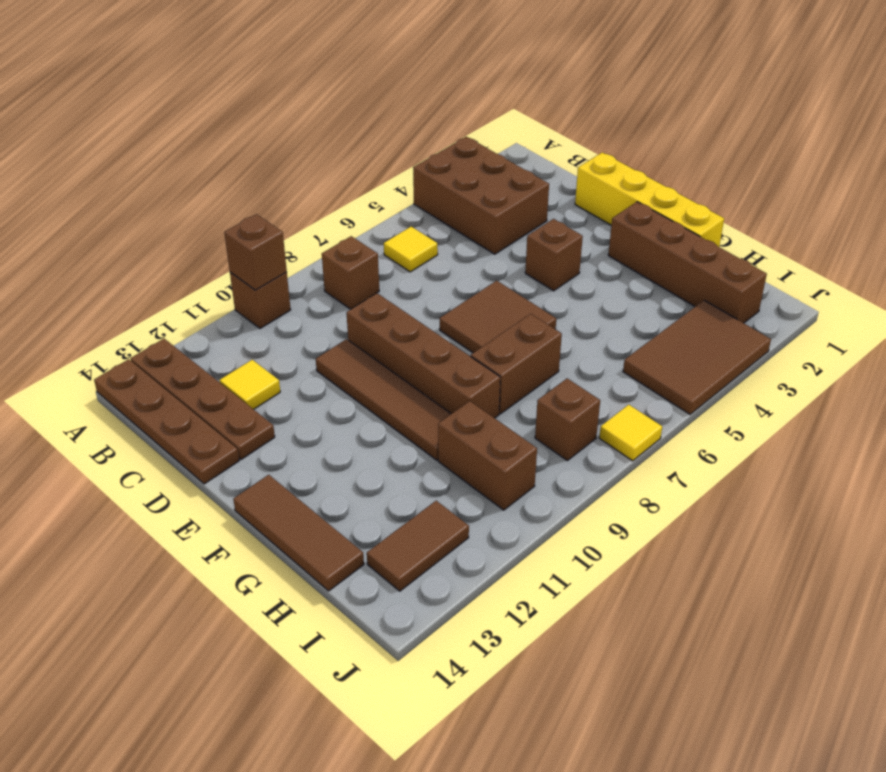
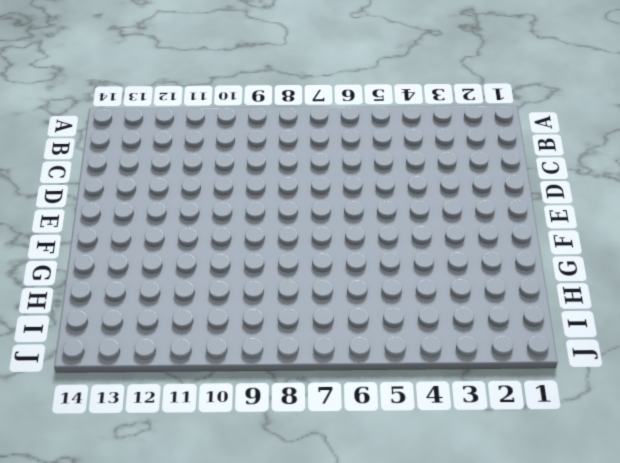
none -> brown brick A3:C4 level 1
none -> brown brick A10 level 1
none -> brown plate A13:D13 level 1

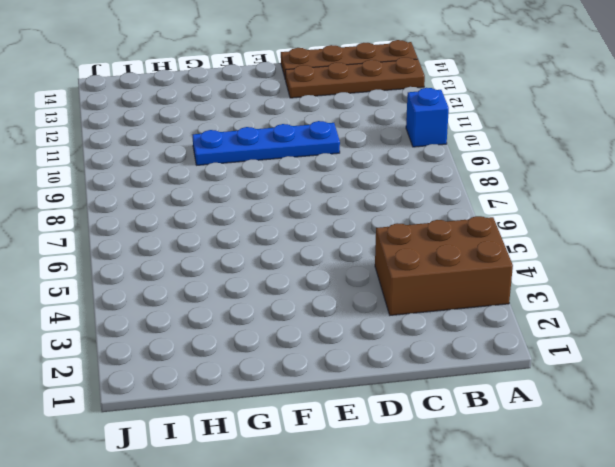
blue brick A10 level 1 -> brown brick A10 level 1
blue plate D10:G10 level 1 -> brown tile D10:G10 level 1
none -> yellow tile B6 level 1
none -> brown brick B8 level 1
none -> yellow tile C12 level 1

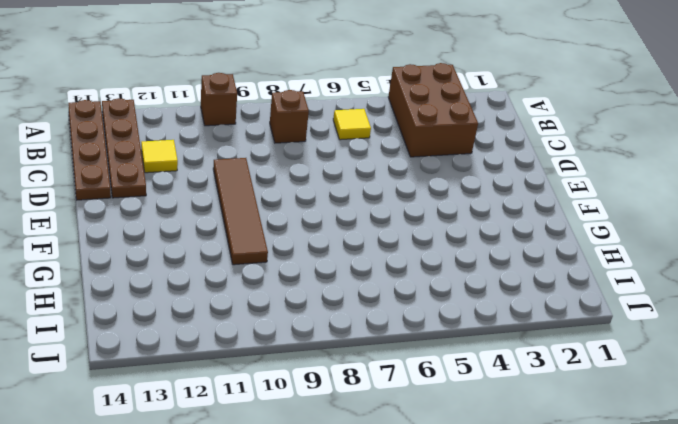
none -> yellow brick D1:G1 level 1
none -> brown brick D9:G9 level 1
none -> brown brick E4 level 1

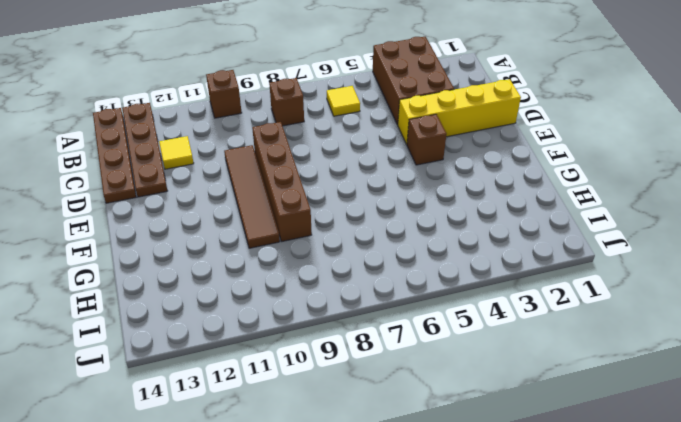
yellow brick D1:D4 level 1 -> yellow brick D1:G1 level 1
none -> brown tile E6:F7 level 1
none -> brown brick F2:I2 level 1
none -> brown tile F14:H14 level 1

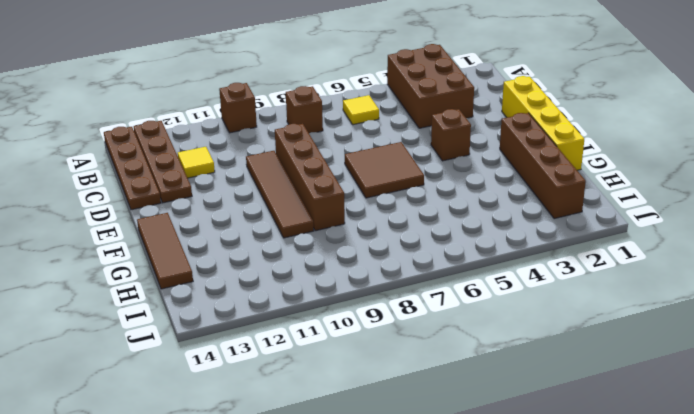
none -> brown brick G7:G8 level 1
none -> brown brick H10:I10 level 1
none -> brown tile I3:J5 level 1

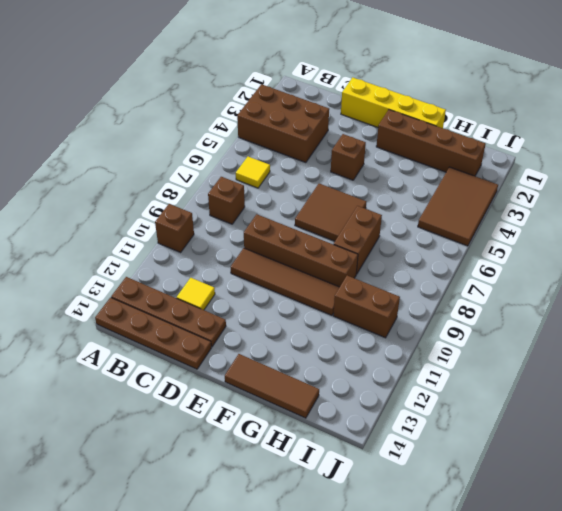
none -> brown brick I8 level 1
none -> brown tile I12:I13 level 1
none -> yellow tile J7 level 1

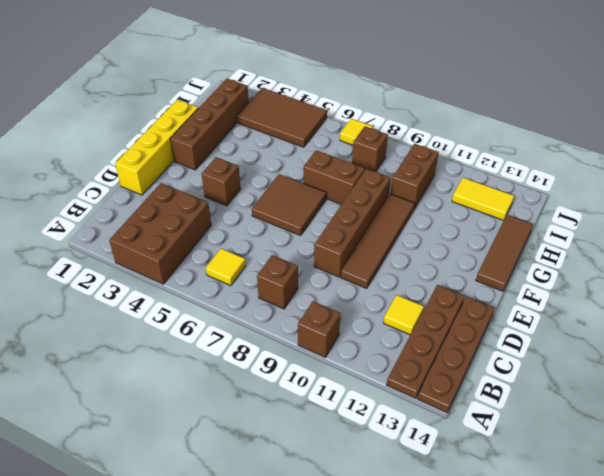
yellow tile I12:I13 level 1 -> brown tile I12:I13 level 1
none -> brown brick A10 level 2

